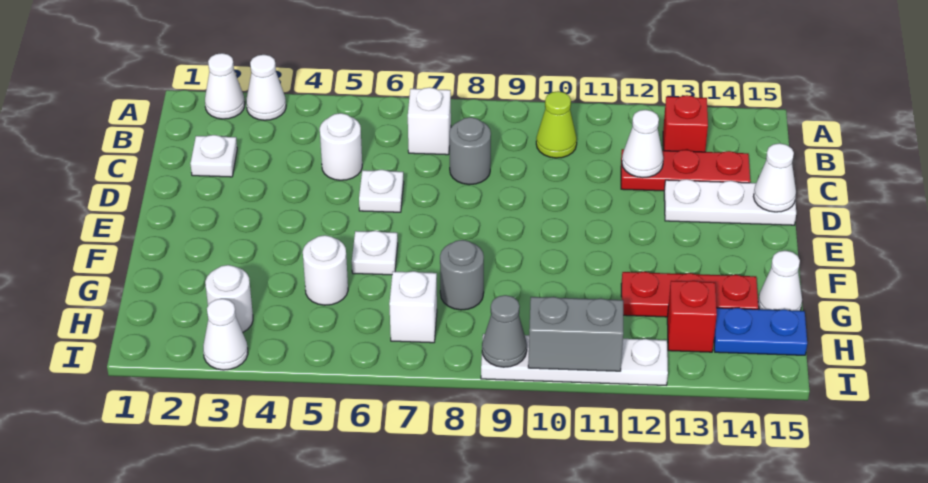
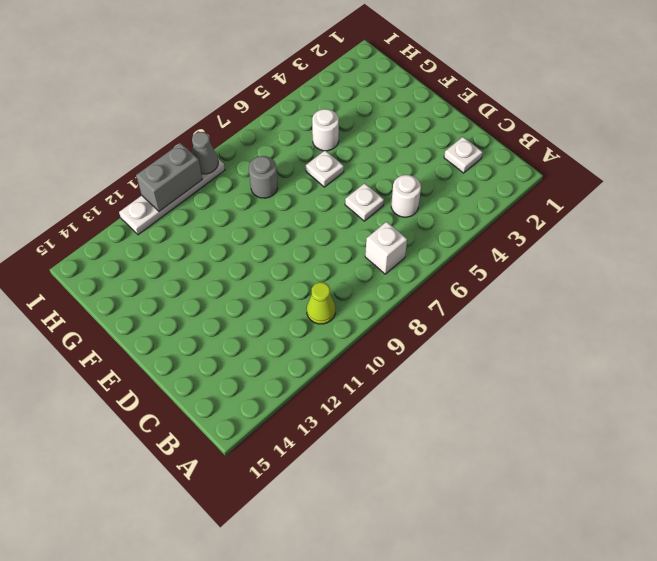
none -> white cone A2 level 1
none -> white cone A3 level 1
none -> red brick B13 level 1

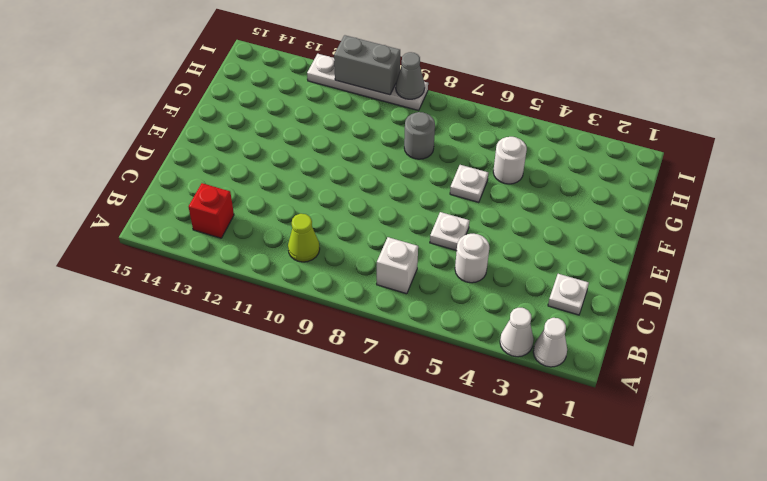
none -> grey round brick C8 level 1
none -> red plate C12:C14 level 1
none -> white plate D13:D15 level 1

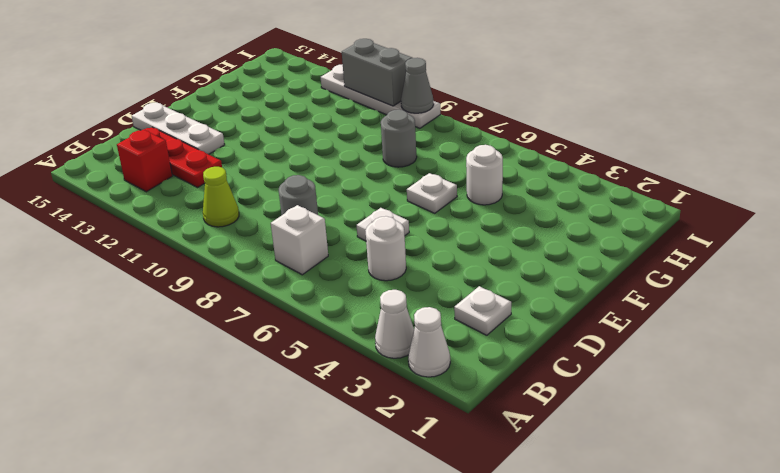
none -> red plate G12:G14 level 1
none -> white cone G15 level 1
none -> white round brick H3 level 1

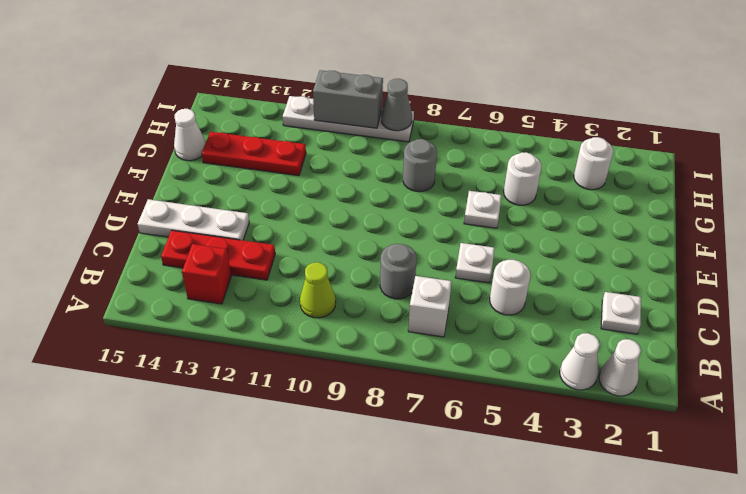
none -> white brick H7 level 1
none -> red brick H13 level 1
none -> blue plate H14:H15 level 1

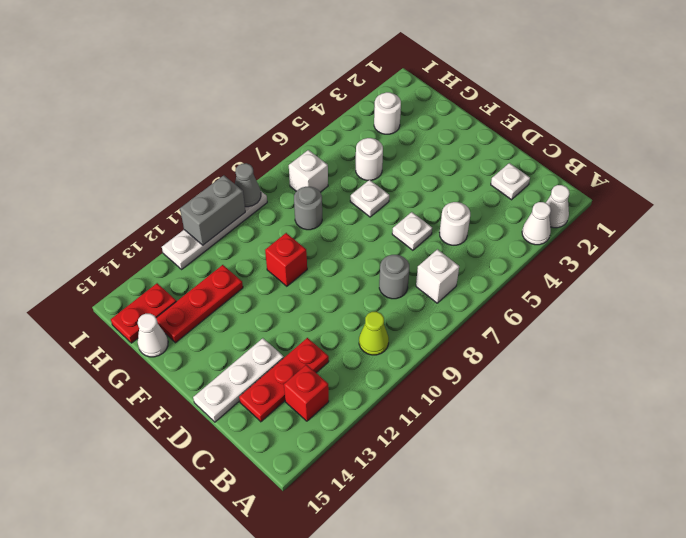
red brick F10 level 1 -> red brick H13 level 1
red plate H14:H15 level 1 -> blue plate H14:H15 level 1
none -> white cone I3 level 1
none -> white cone C12 level 2
none -> white cone D15 level 2

